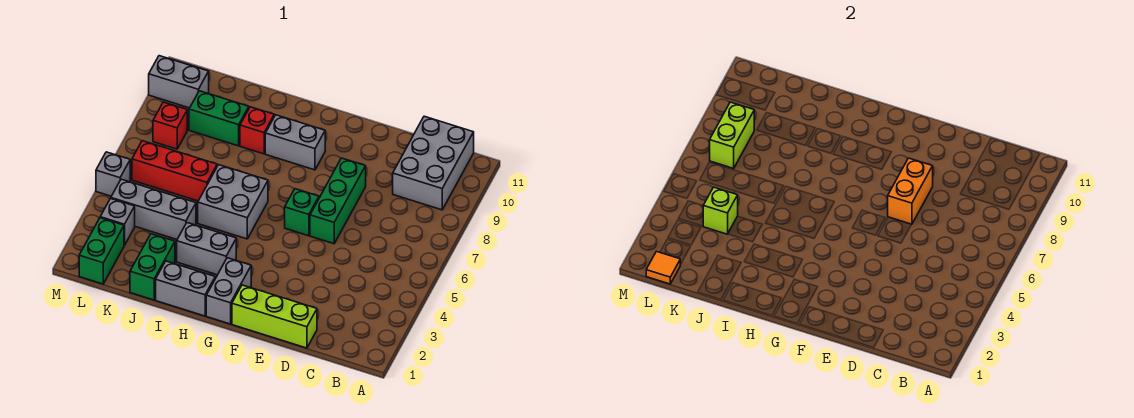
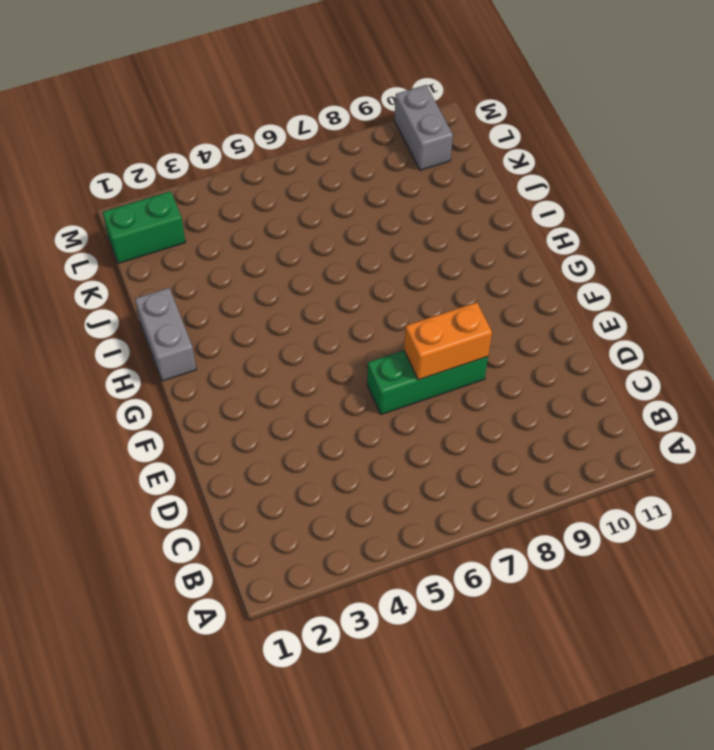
none -> grey brick B9:C11 level 1
none -> lime brick D1:F1 level 1
none -> green brick F6 level 1

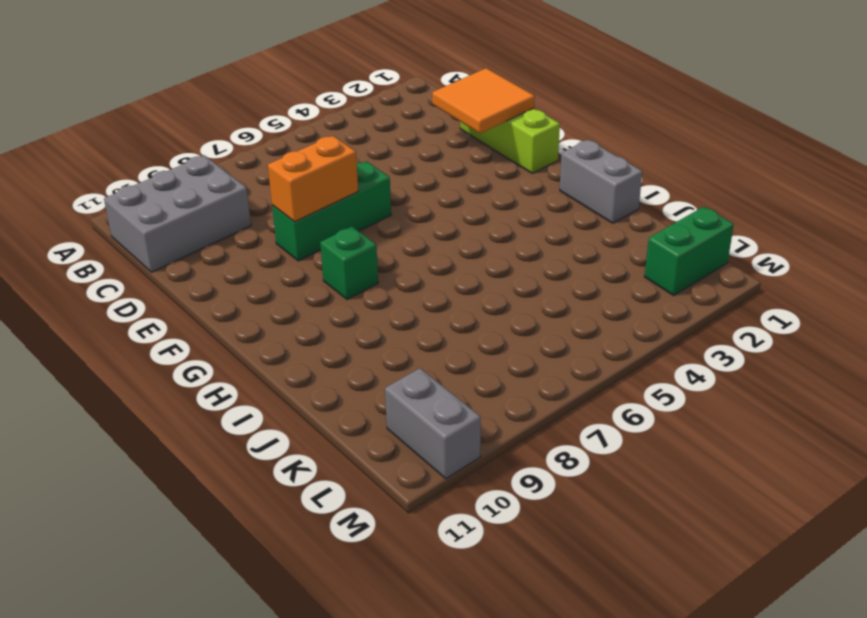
orange tile D1:E2 level 2 -> none
green brick G8 level 1 -> green brick F6 level 1
none -> grey brick G1:G2 level 1
none -> grey brick G9:H9 level 1
none -> grey brick H3:I3 level 1

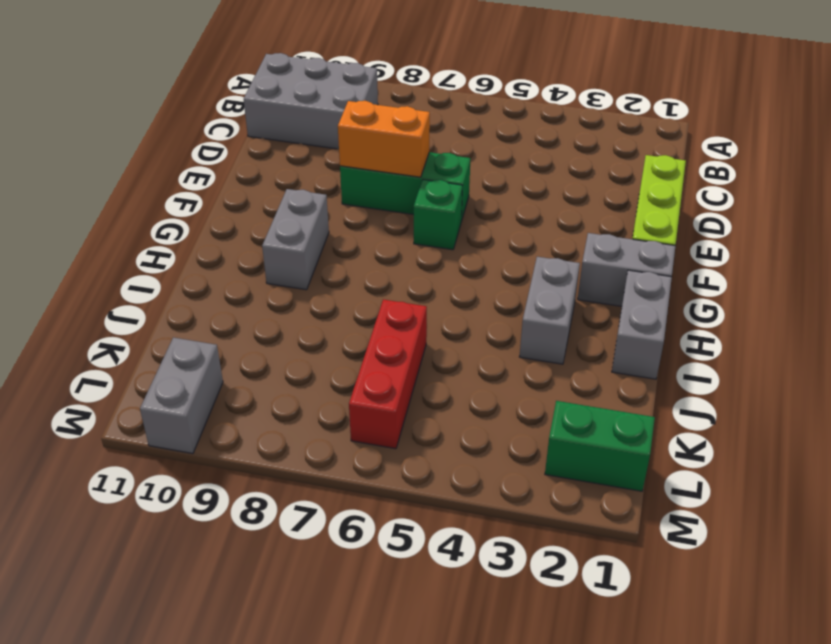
none -> grey brick H5:I6 level 1
none -> red brick I9 level 1
none -> green brick J1:J2 level 1

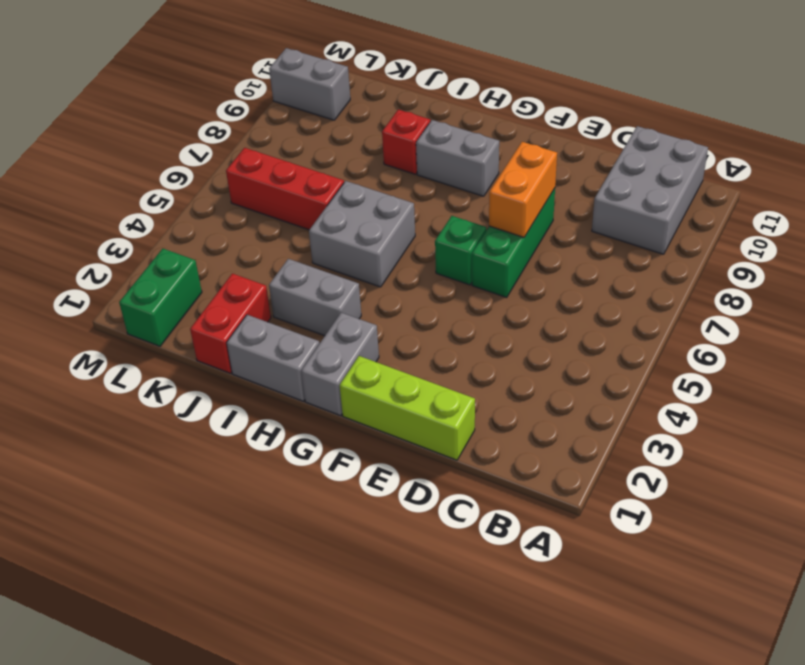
red brick J1:J2 level 1 -> green brick J1:J2 level 1
none -> grey brick J4:L4 level 1
none -> green brick J9:K9 level 1
none -> grey brick L3 level 1

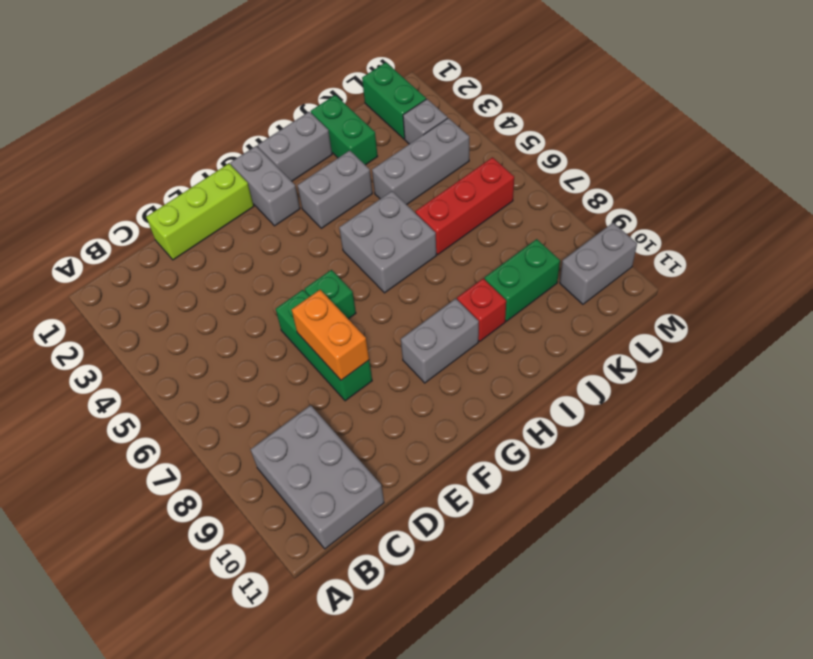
none -> red brick L8 level 1
none -> grey brick M5 level 1
none -> lime brick K4 level 2

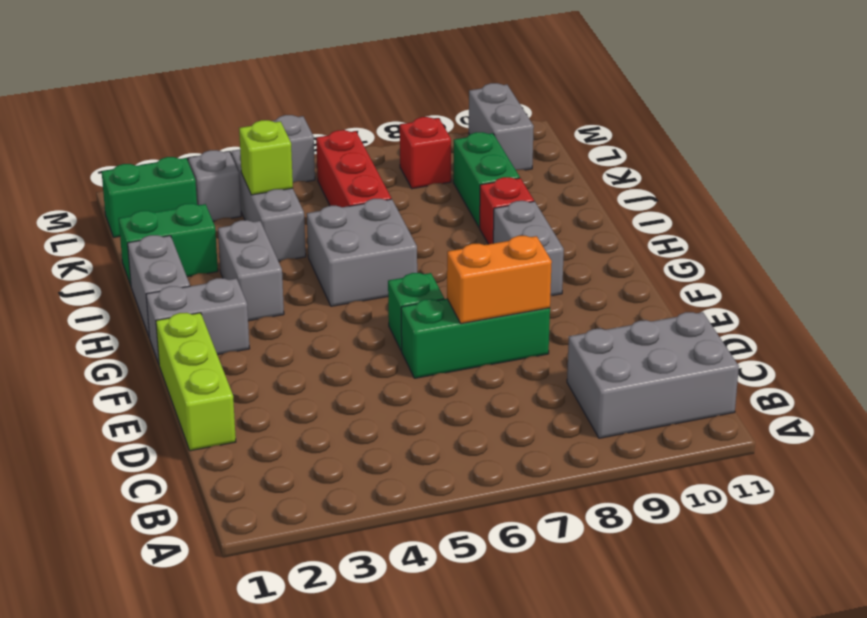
none -> orange tile L1 level 2
none -> lime brick L7:L8 level 2

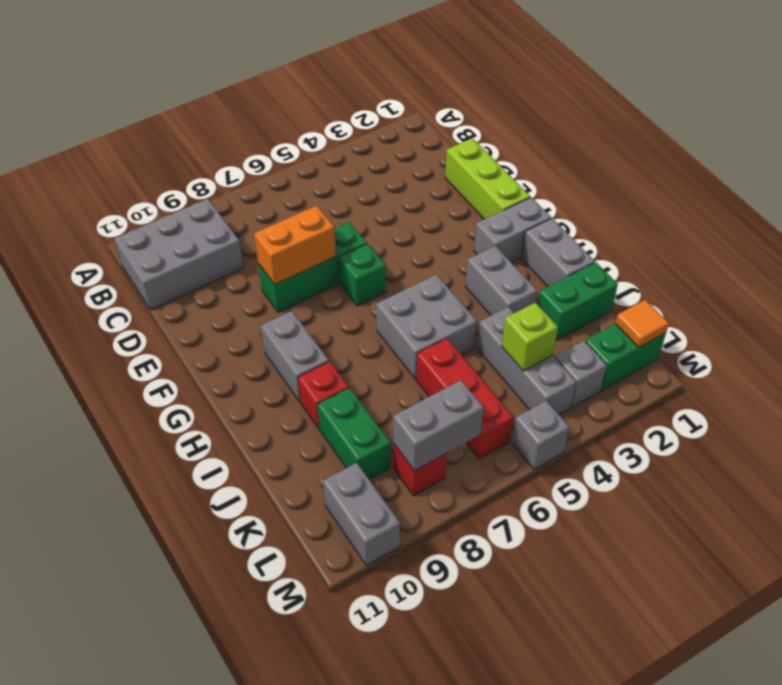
grey brick L7:L8 level 2 -> lime brick L7:L8 level 2

